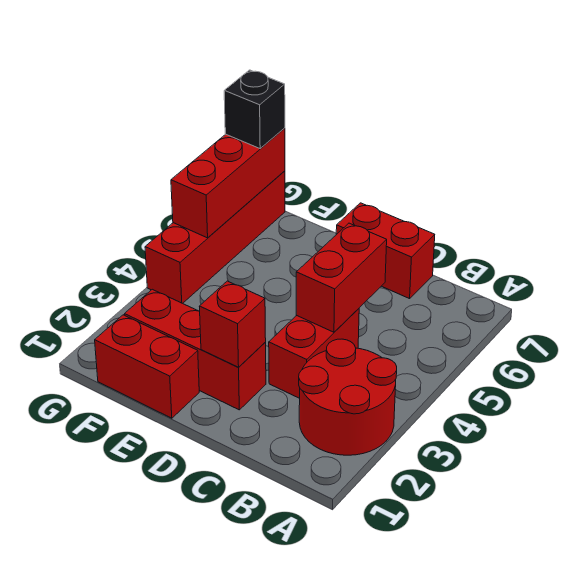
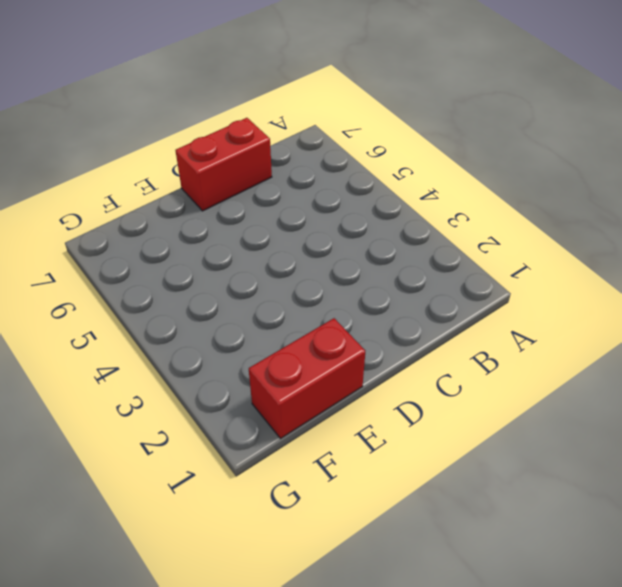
none -> red round brick A2:B3 level 1
none -> red brick C3:C4 level 1

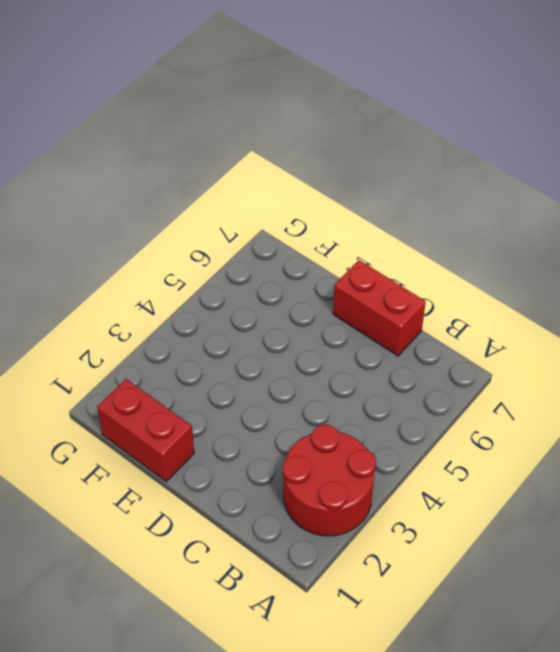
none -> red brick C3:C4 level 1
none -> red brick D2:F2 level 1

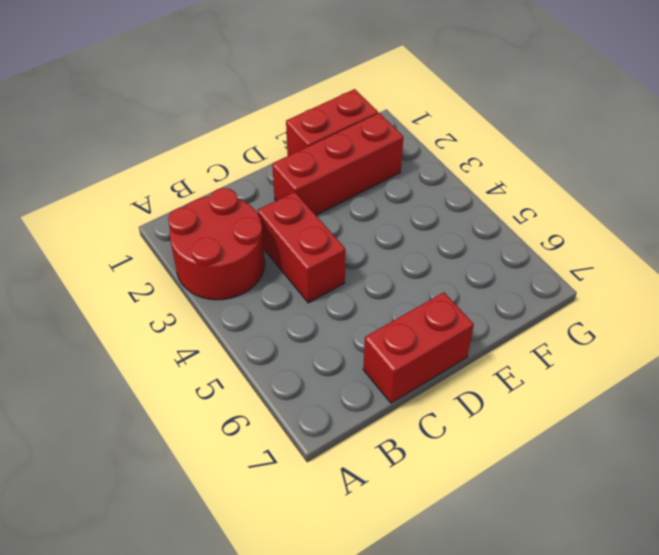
none -> red brick G4:G7 level 1
none -> red brick C4:C5 level 2

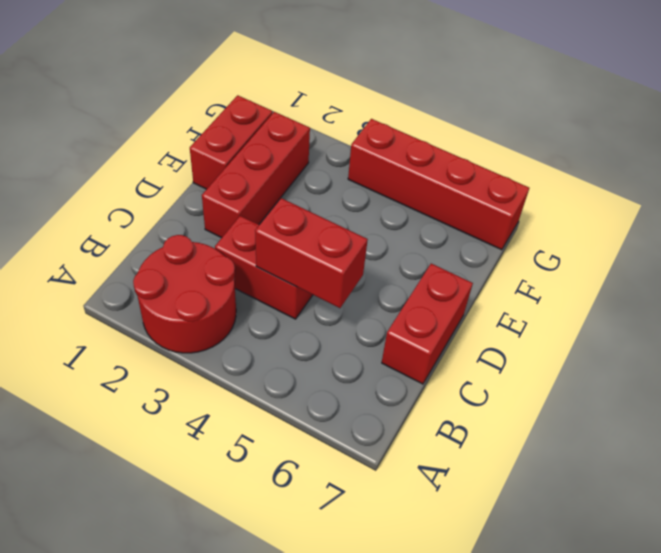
none -> red brick D2 level 2
none -> red brick G5:G7 level 2

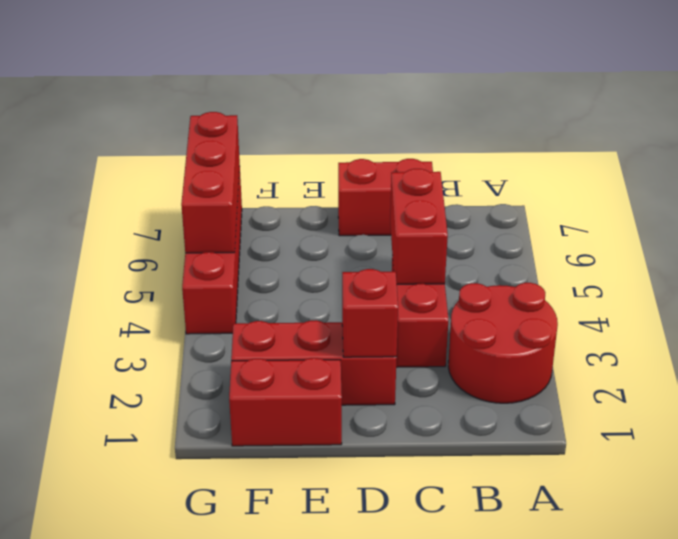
none -> black brick G7 level 3

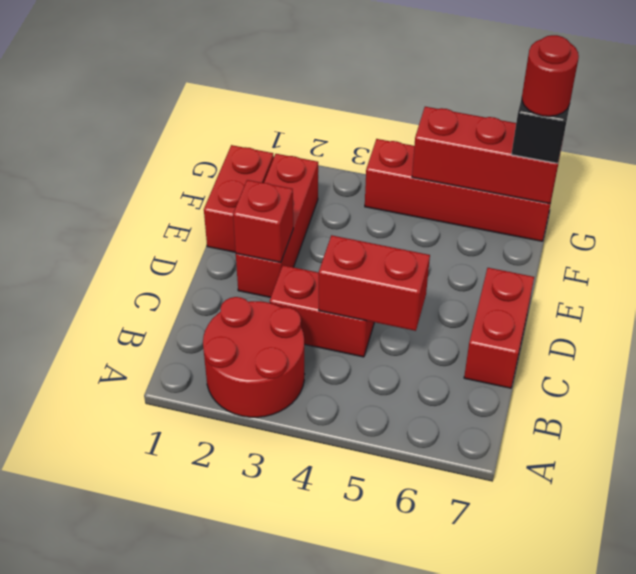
red round brick G7 level 4 -> none

